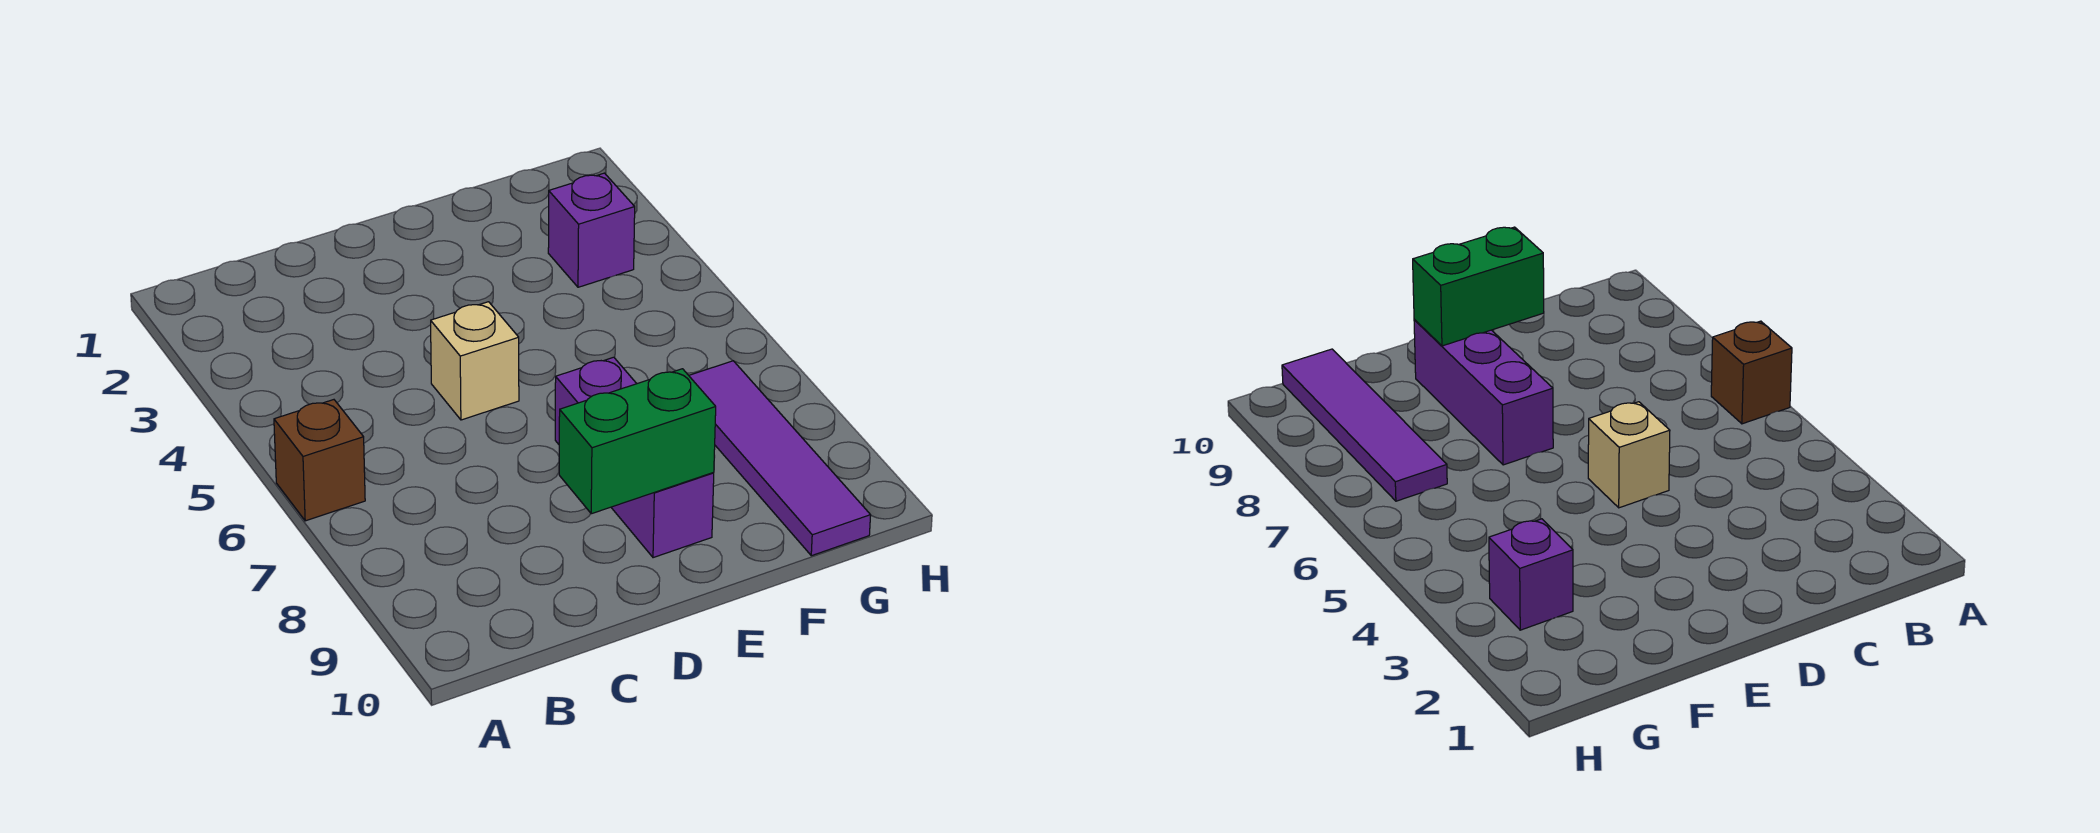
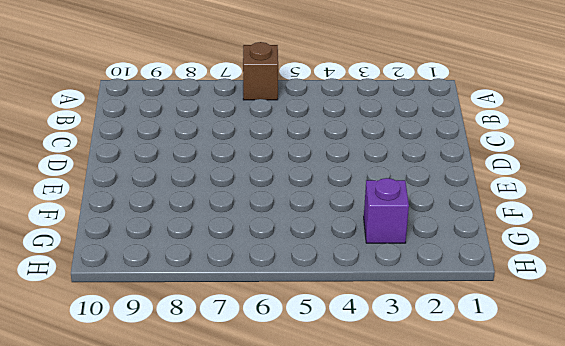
none -> tan brick D5 level 1
none -> purple brick E7:E9 level 1

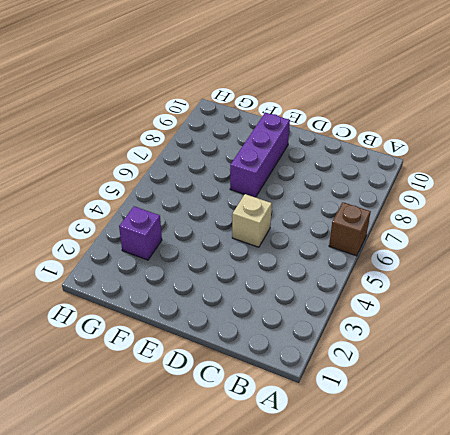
none -> purple tile G7:G10 level 1
none -> green brick D9:E9 level 2

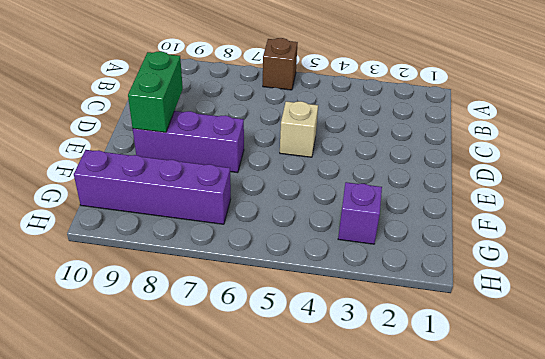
purple brick G7:G10 level 1 -> purple tile G7:G10 level 1

